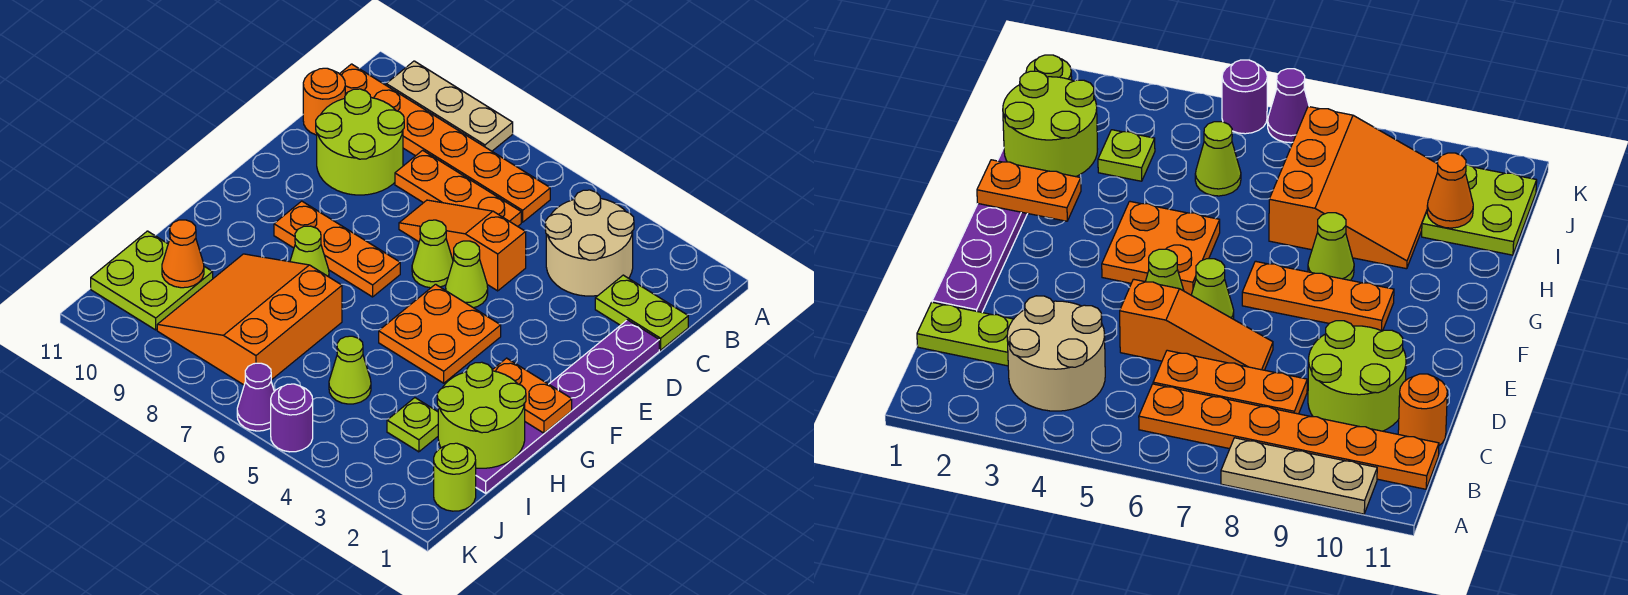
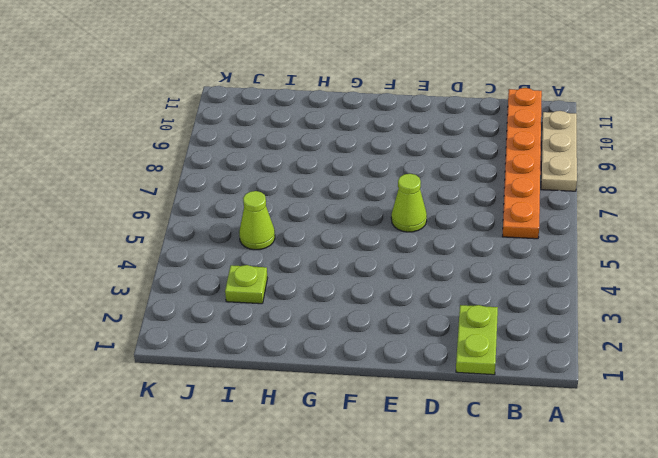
none -> tan round brick B3:C4 level 1
none -> orange plate C6:C8 level 1
none -> lime round brick C9:D10 level 1

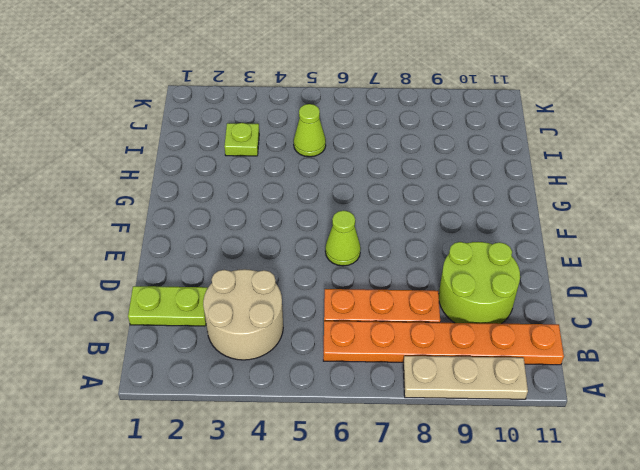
none -> orange round brick C11 level 1
none -> purple plate D1:I1 level 1
none -> orange slope D5:D7 level 1 top 5

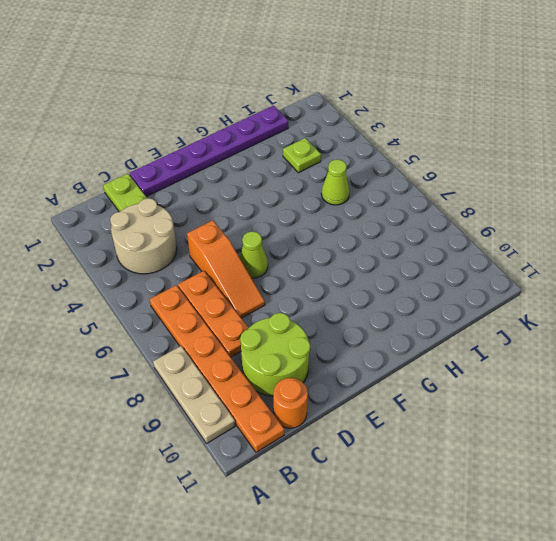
none -> lime cone E5 level 1
none -> orange plate F4:G5 level 1
none -> orange plate F7:F9 level 1

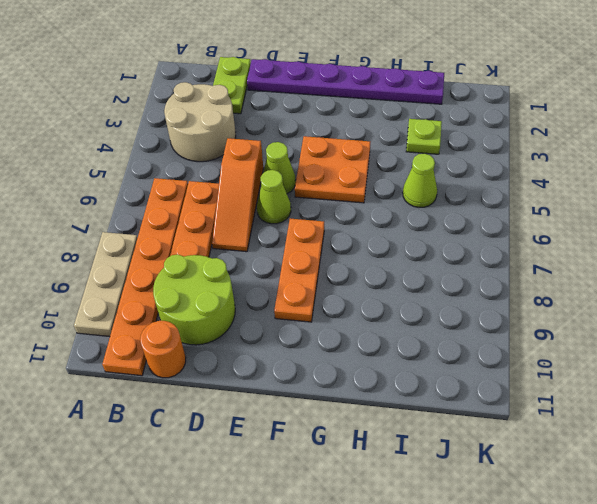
none -> lime cone G8 level 1
none -> orange slope H7:J9 level 1 top 7
none -> lime plate I10:J11 level 1

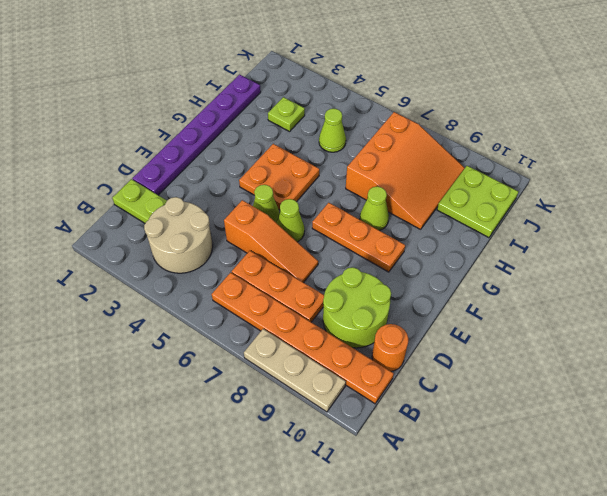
none -> lime round brick J1 level 1
none -> purple round brick K5 level 1
none -> purple cone K6 level 1

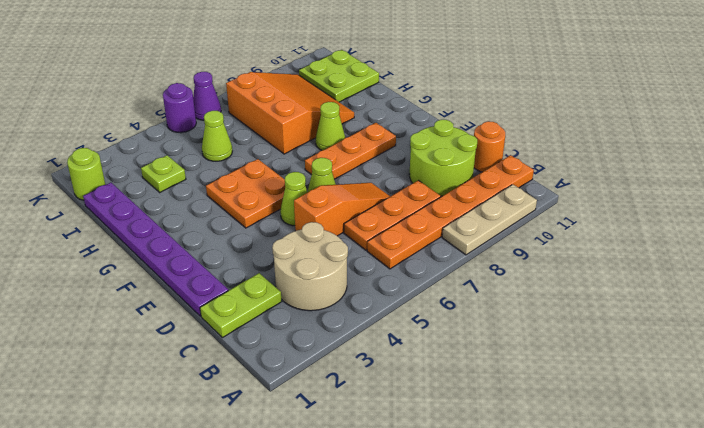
none -> orange plate G1:G2 level 2
none -> lime round brick H1:I2 level 2
none -> orange cone I10 level 2

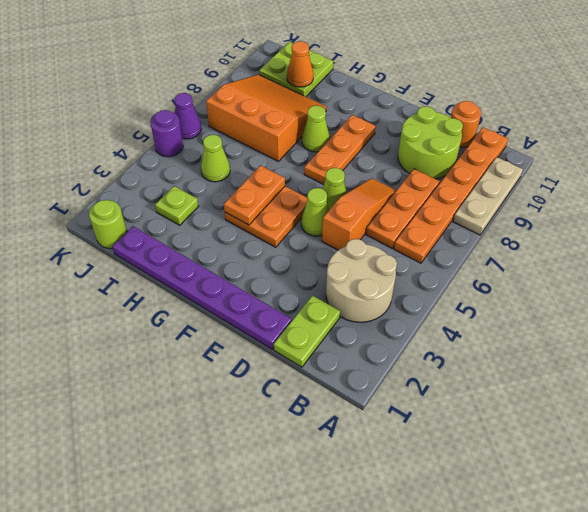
orange plate G4:G5 level 2 -> orange plate G1:G2 level 2
none -> lime round brick H1:I2 level 2

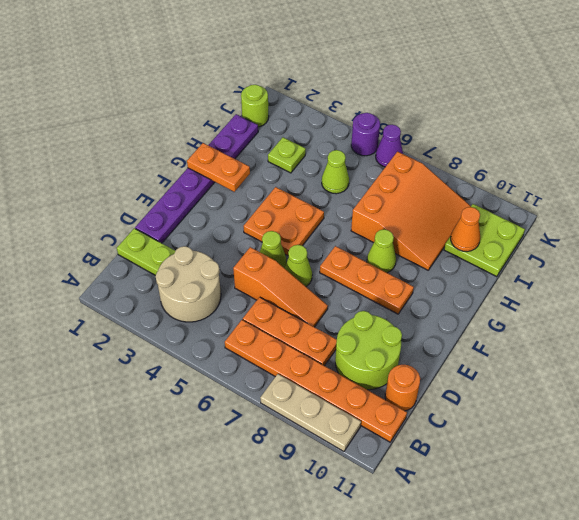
none -> lime round brick H1:I2 level 2

